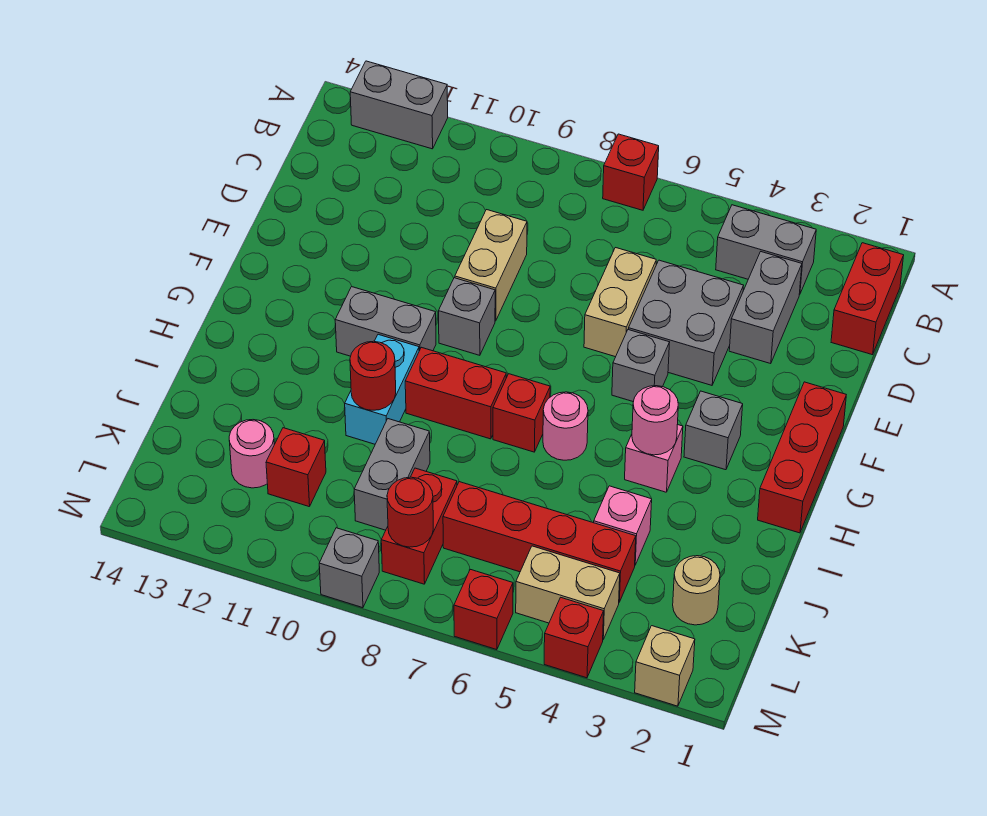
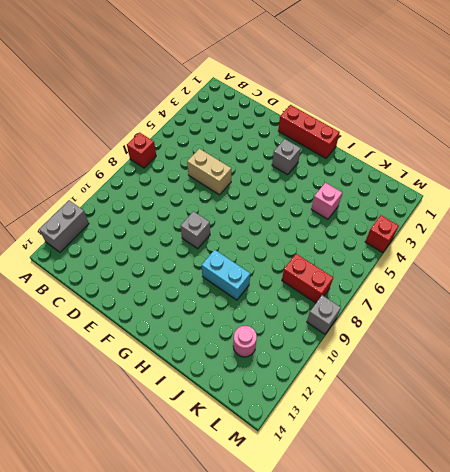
none -> red brick B1:C1 level 1
none -> grey brick B3:B4 level 1
none -> grey brick C3:D3 level 1
none -> grey brick D4:E5 level 1

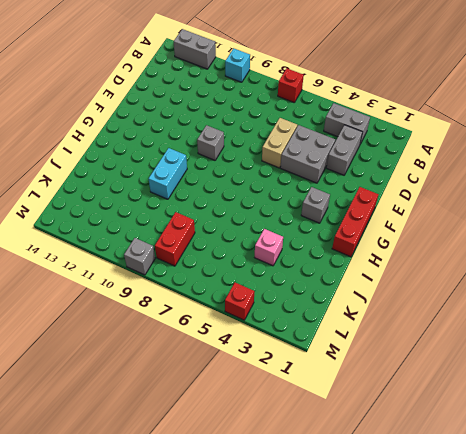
cyan brick A10 level 1 -> none
none -> red brick B1:C1 level 1
none -> tan brick D9:E9 level 1
none -> grey brick F5 level 1
none -> grey brick G10:G11 level 1

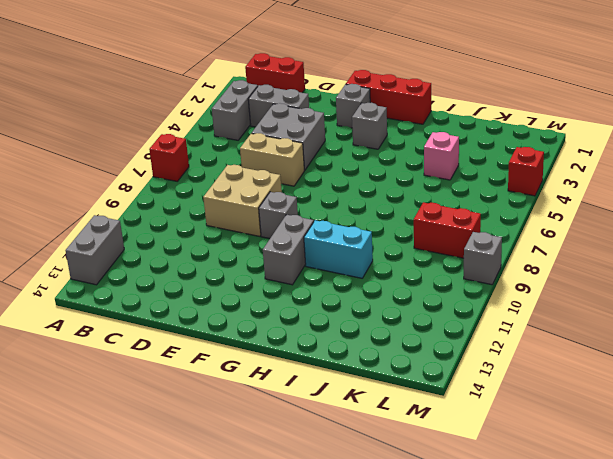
tan brick D8:E9 level 1 -> tan brick D9:E9 level 1
grey brick F2 level 1 -> grey brick F5 level 1
none -> pink brick H4 level 1
none -> pink round brick H6 level 1
none -> red brick H7 level 1
none -> red brick H8:H9 level 1

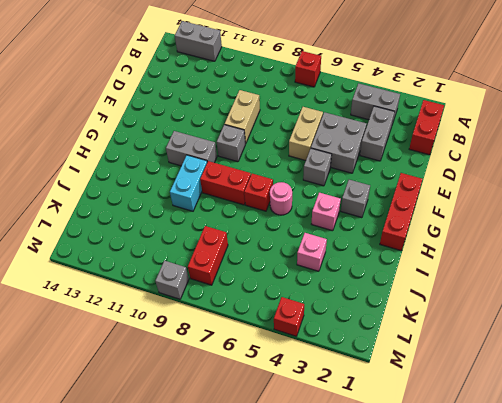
none -> grey brick J9:K9 level 1
none -> tan round brick K2 level 1
none -> red brick K4:K7 level 1
none -> red brick K11 level 1

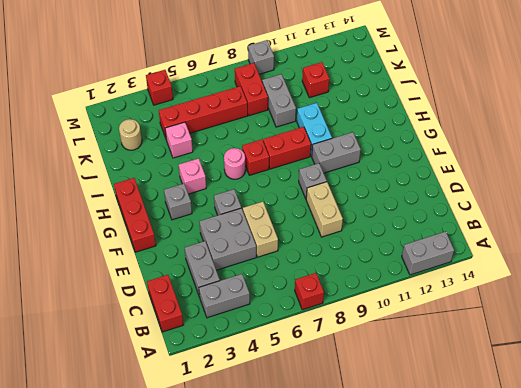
none -> pink round brick K12 level 1
none -> tan brick L4:L5 level 1
none -> tan brick M2 level 1
none -> red brick M6 level 1

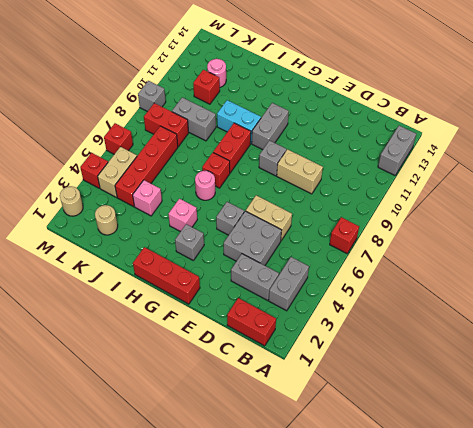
tan round brick M2 level 1 -> tan brick M2 level 1
none -> pink round brick H4 level 2
none -> red round brick I10 level 2
none -> red round brick L8 level 2

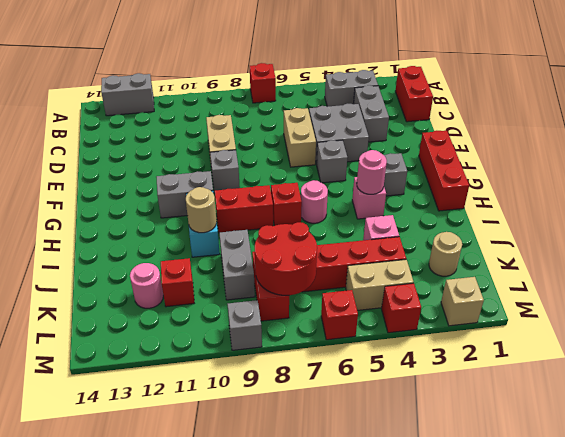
tan round brick I10 level 2 -> red round brick I10 level 2
red round brick K7:L8 level 2 -> red round brick L8 level 2

